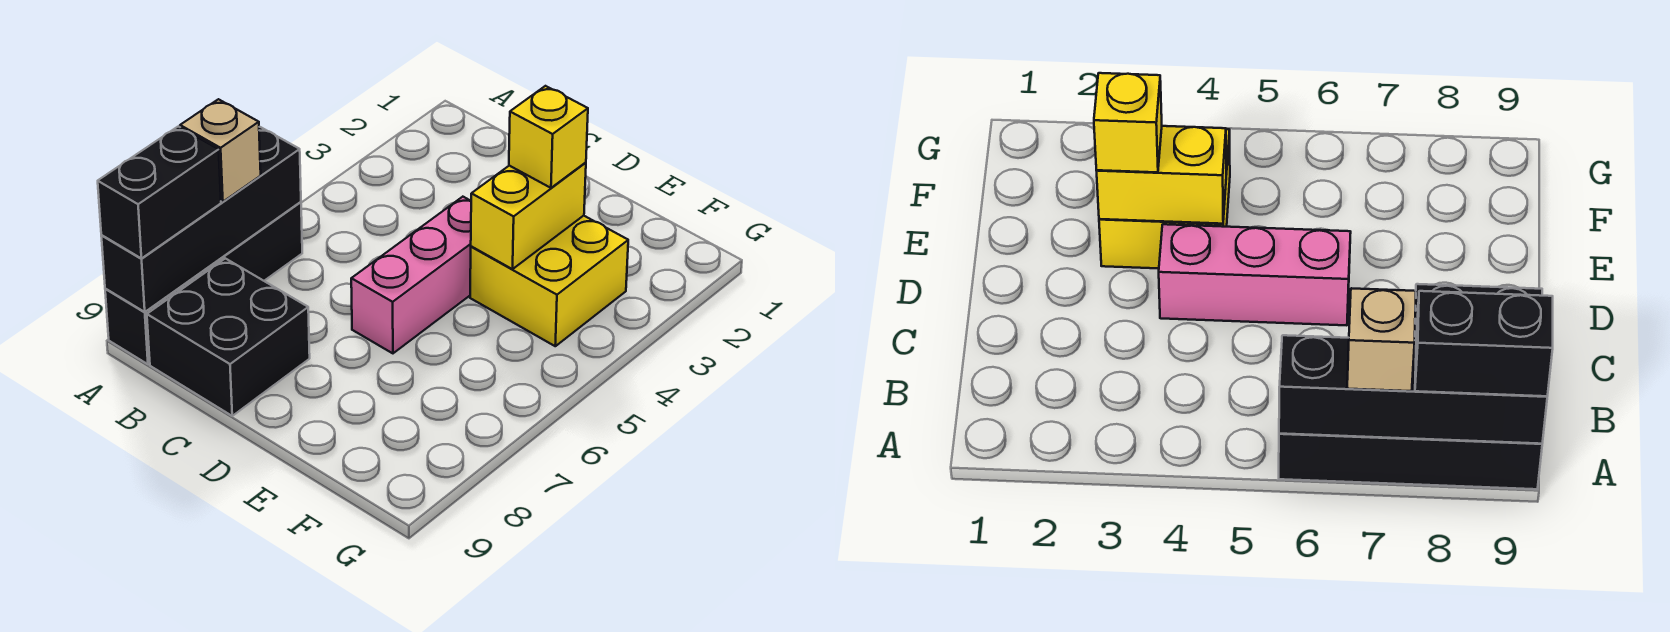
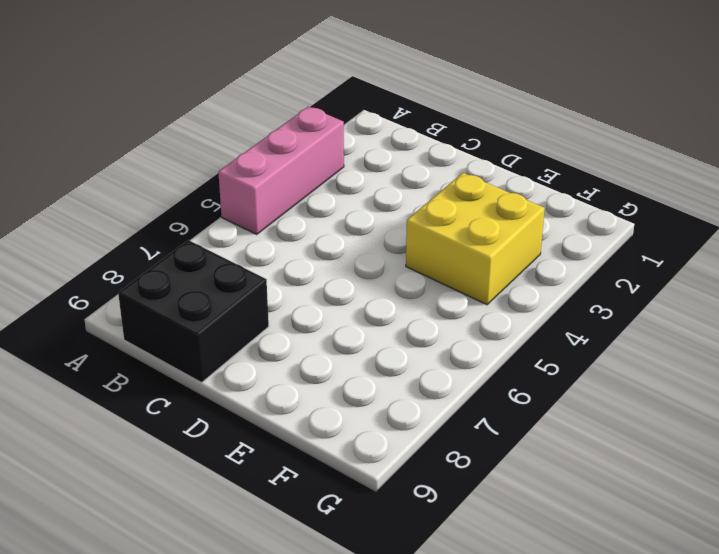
pink brick A3:A5 level 1 -> pink brick D4:D6 level 1
none -> black brick A6:A9 level 1
none -> black brick A6:A9 level 2

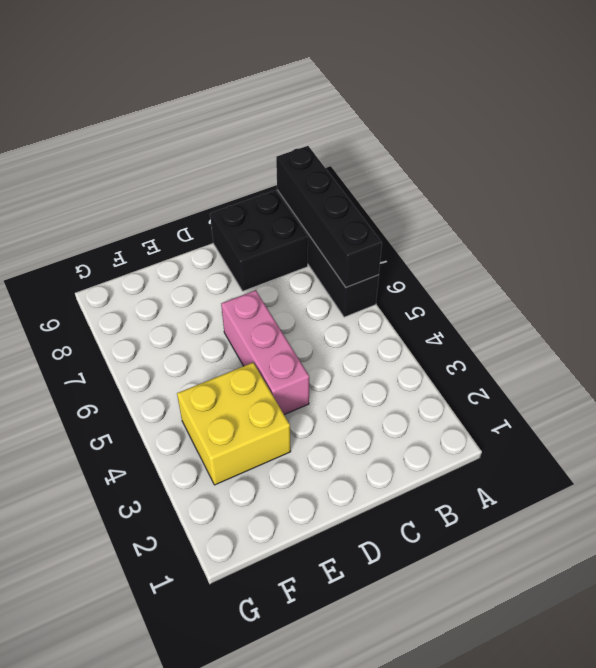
none -> yellow brick E3:E4 level 2
none -> tan brick A7 level 3

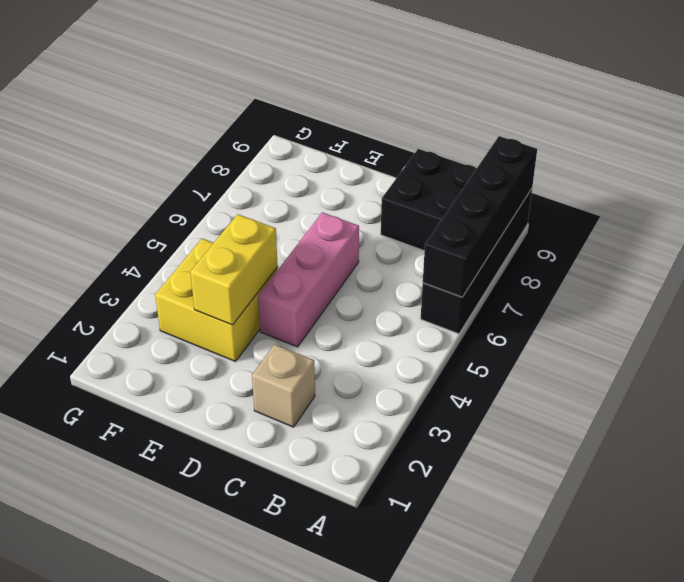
tan brick C2 level 1 -> tan brick A7 level 3
none -> black brick A8:A9 level 3
none -> yellow brick E3 level 3

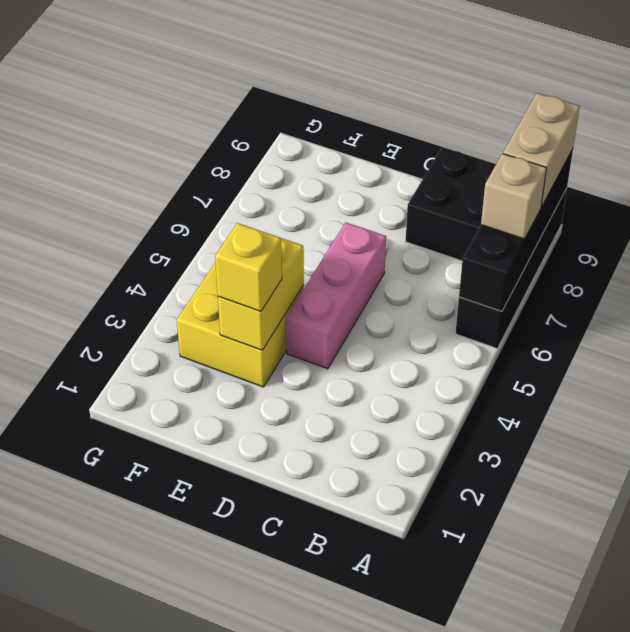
tan brick A8:A9 level 3 -> black brick A8:A9 level 3

